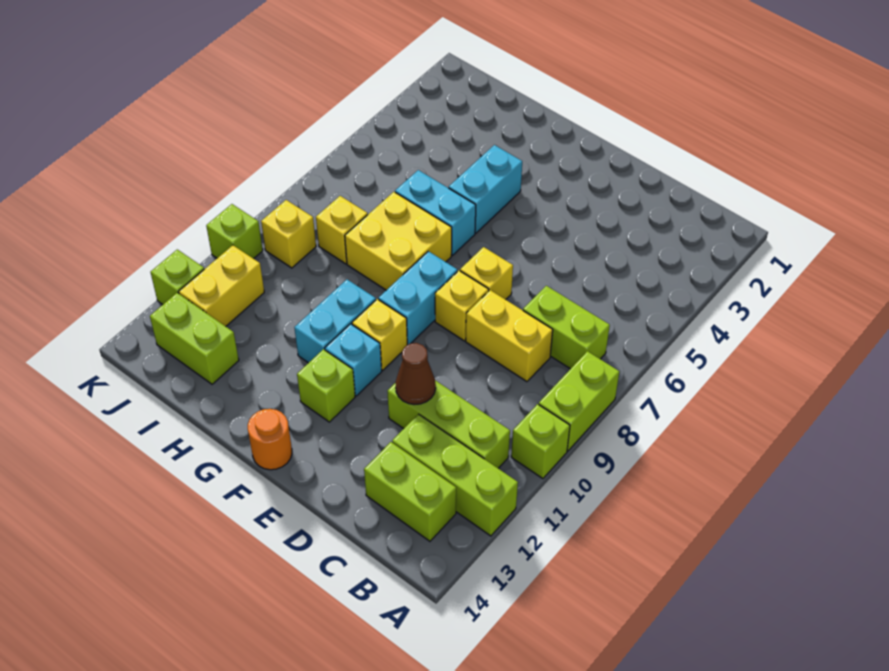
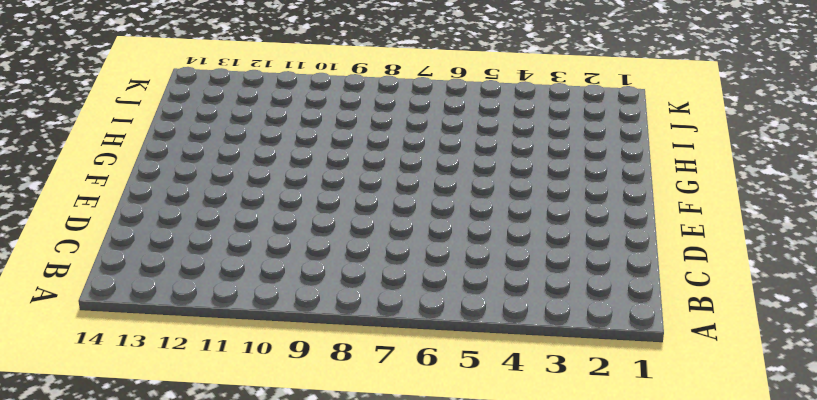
none -> lime brick A8:A9 level 1
none -> lime brick A10 level 1
none -> lime brick A12:C12 level 1

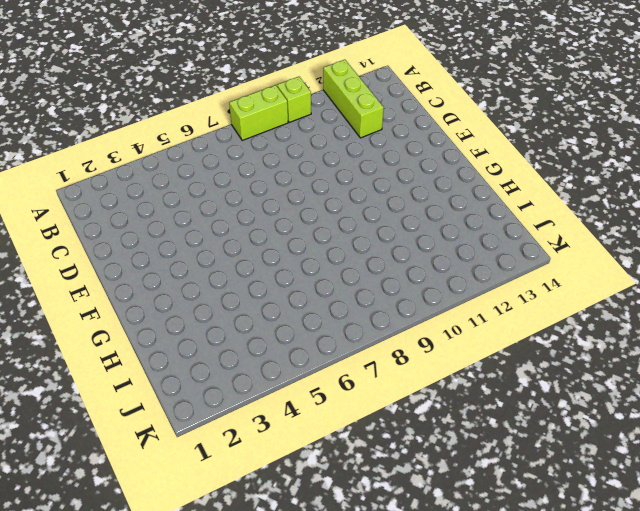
none -> lime brick B7:C7 level 1
none -> lime brick B11:D11 level 1
none -> lime brick B13:C13 level 1

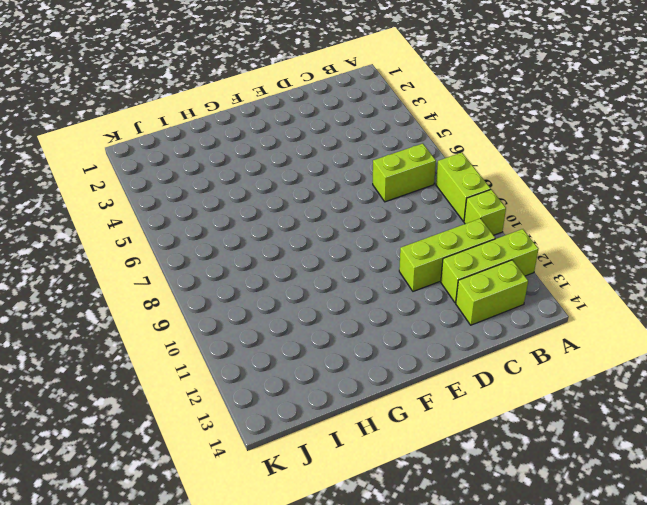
none -> yellow brick C8:D8 level 1
none -> yellow brick E7 level 1
none -> yellow brick E8 level 1

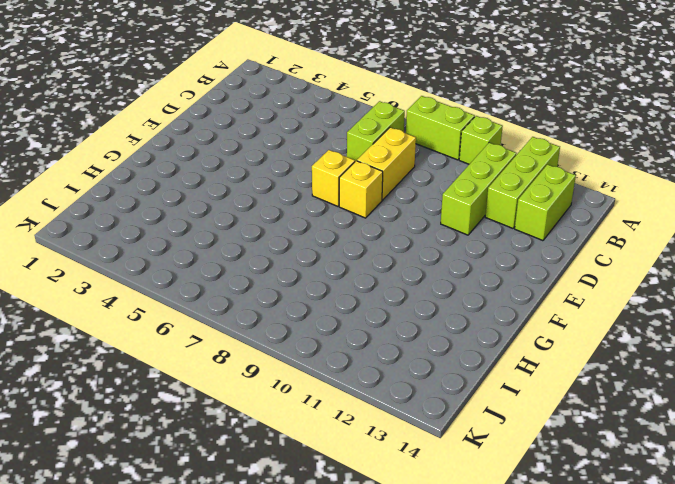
none -> cyan brick F8:F9 level 1
none -> yellow brick F10 level 1
none -> cyan brick F11 level 1

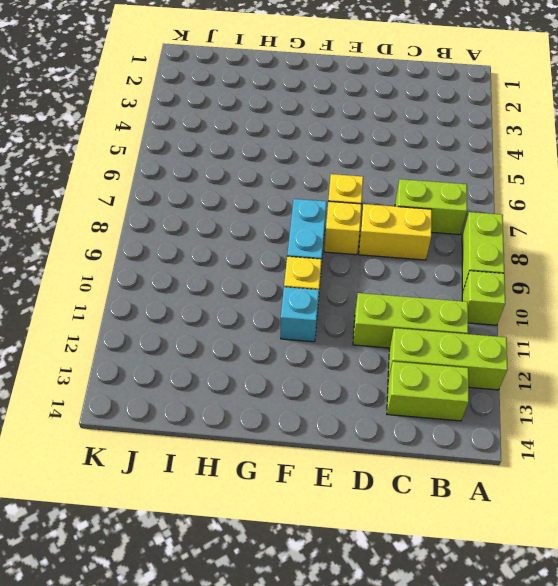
none -> lime brick F12 level 1
none -> orange round brick F14 level 1
none -> cyan brick G4:G5 level 1

